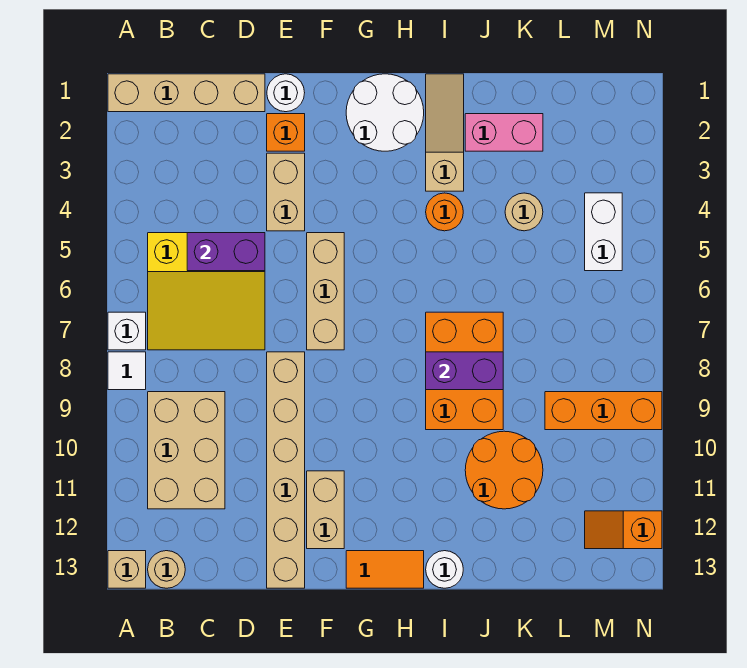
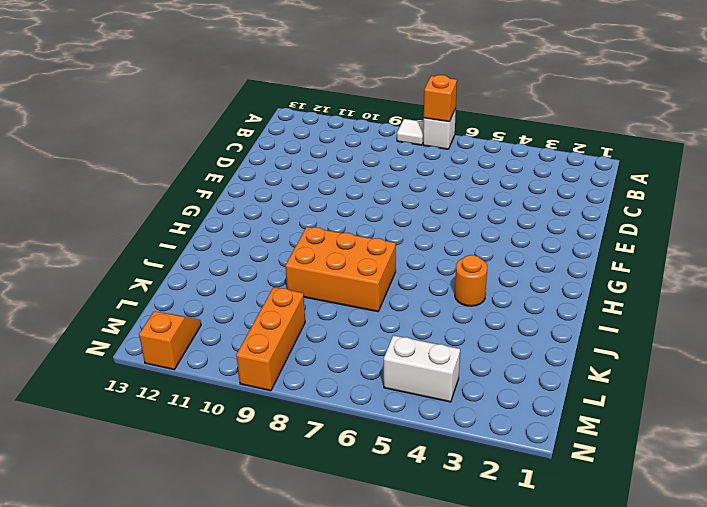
orange brick A7 level 2 -> orange brick E2 level 1
none -> tan brick A1:D1 level 1
none -> tan brick A13 level 1
none -> yellow slope B5:D7 level 1 top 5

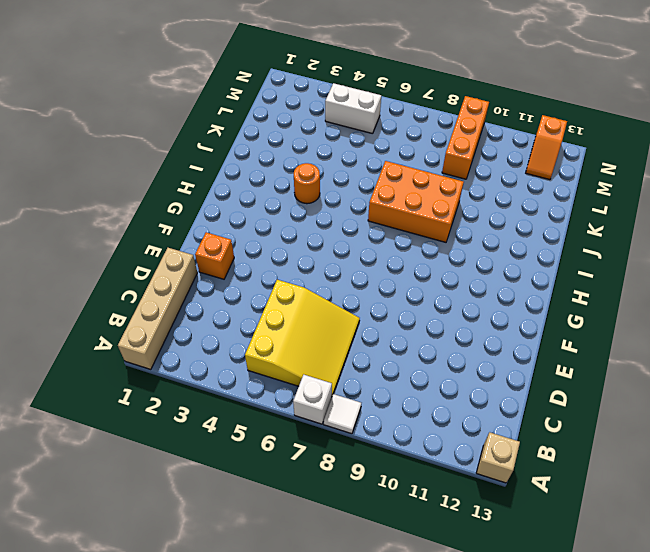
none -> tan brick B9:C11 level 1
none -> tan round brick B13 level 1
none -> white round brick E1 level 1

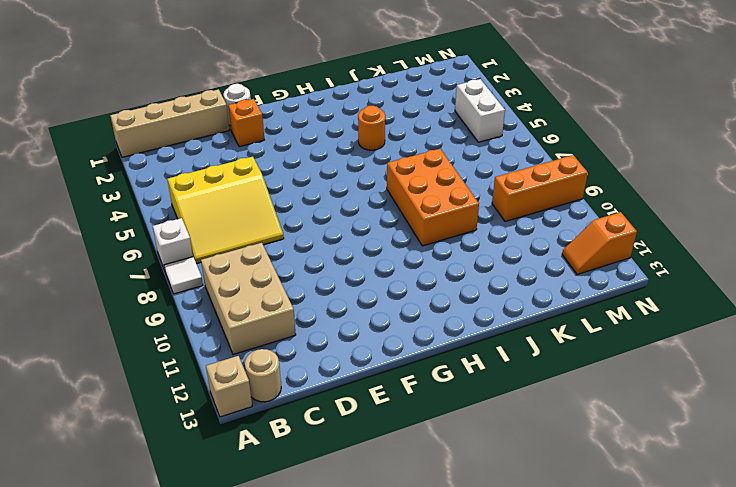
none -> tan brick E3:E4 level 1
none -> tan brick E8:E13 level 1
none -> tan brick F5:F7 level 1

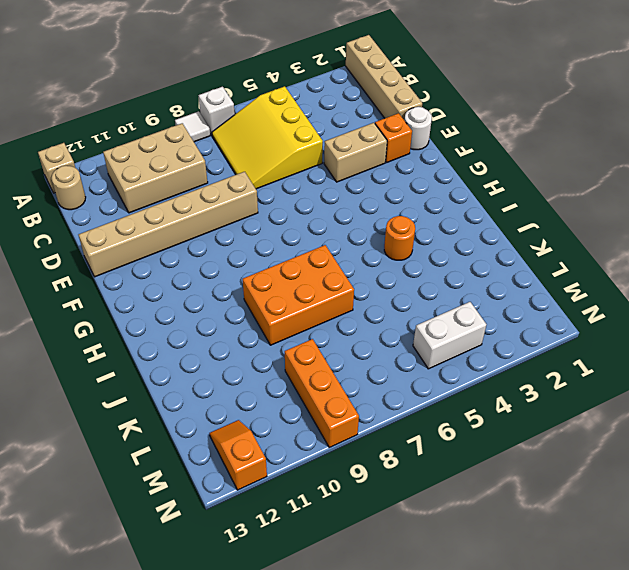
none -> tan brick F5:F7 level 1
none -> tan brick F11:F12 level 1
none -> white round brick G1:H2 level 1

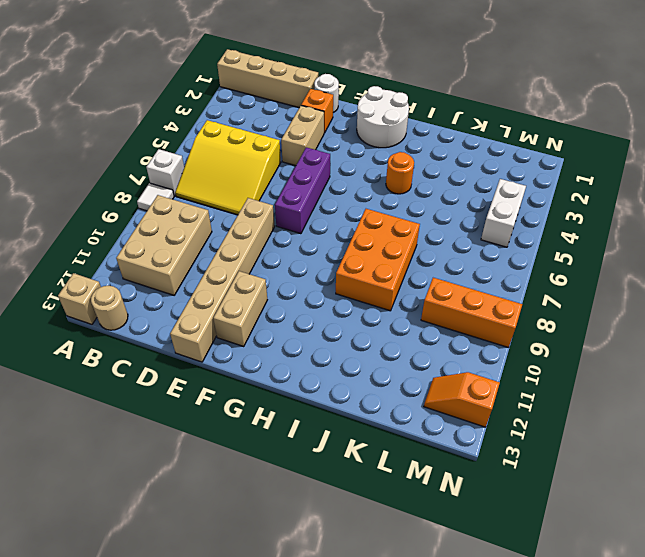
purple brick F5:F7 level 1 -> tan brick F5:F7 level 1
none -> orange tile G13:H13 level 1
none -> tan slope I1:I3 level 1 top 3
none -> white round brick I13 level 1

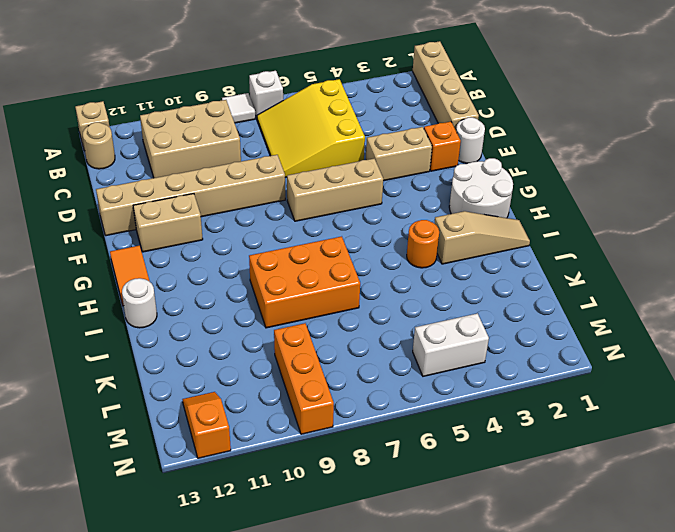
none -> pink brick J2:K2 level 1
none -> orange round brick J10:K11 level 1
none -> tan round brick K4 level 1

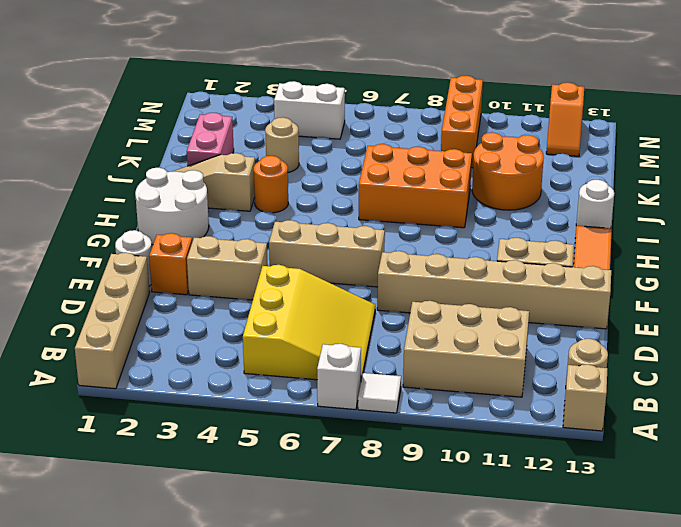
none -> purple brick C5:D5 level 2
none -> purple brick I8:J8 level 2

